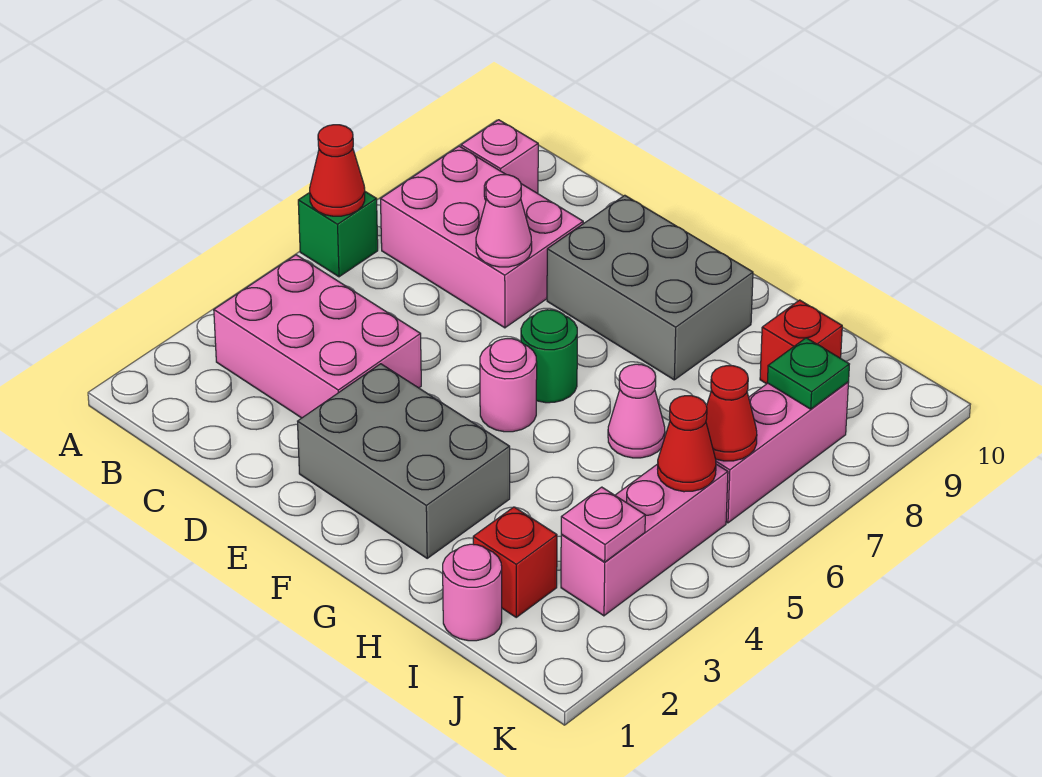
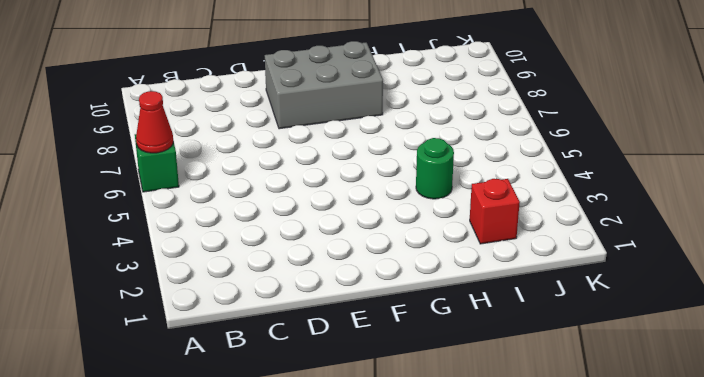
green round brick H4 level 1 -> green round brick F6 level 1
none -> pink brick B3:D4 level 1
none -> pink brick B7:D8 level 1
none -> pink brick B9 level 1

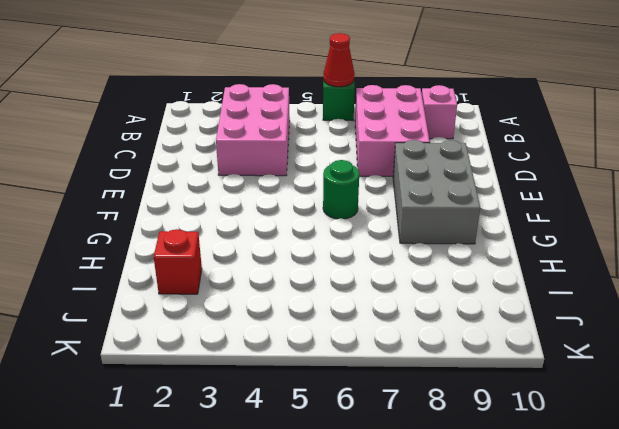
none -> grey brick E2:G3 level 1
none -> pink round brick F5 level 1
none -> pink cone H6 level 1

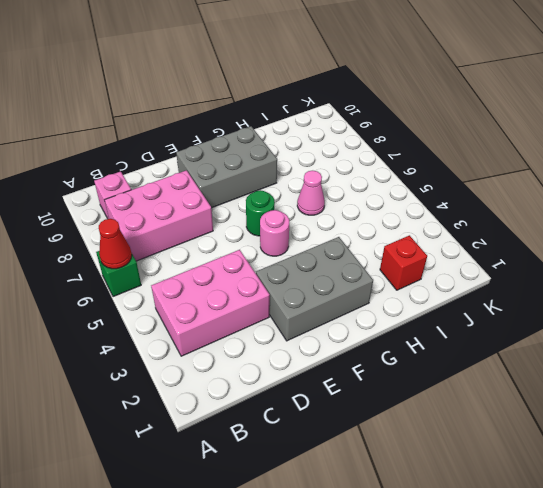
none -> pink round brick I1 level 1
none -> red brick I9 level 1
none -> pink brick J3:J5 level 1

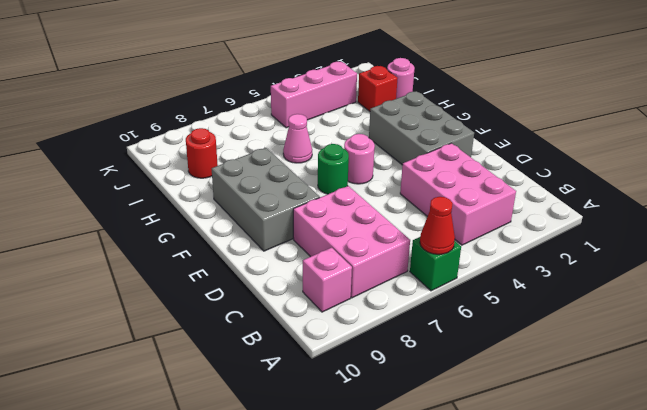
red round brick I9 level 1 -> red brick I9 level 1
none -> pink brick J6:J8 level 1
none -> pink cone D7 level 2
none -> pink plate J3 level 2

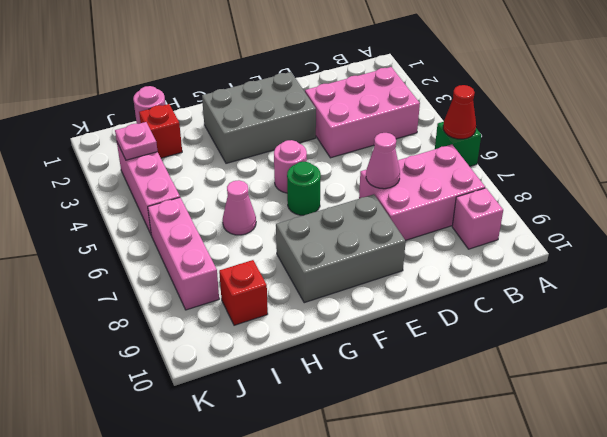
none -> red cone J5 level 2
none -> red cone J6 level 2
none -> green plate J8 level 2

